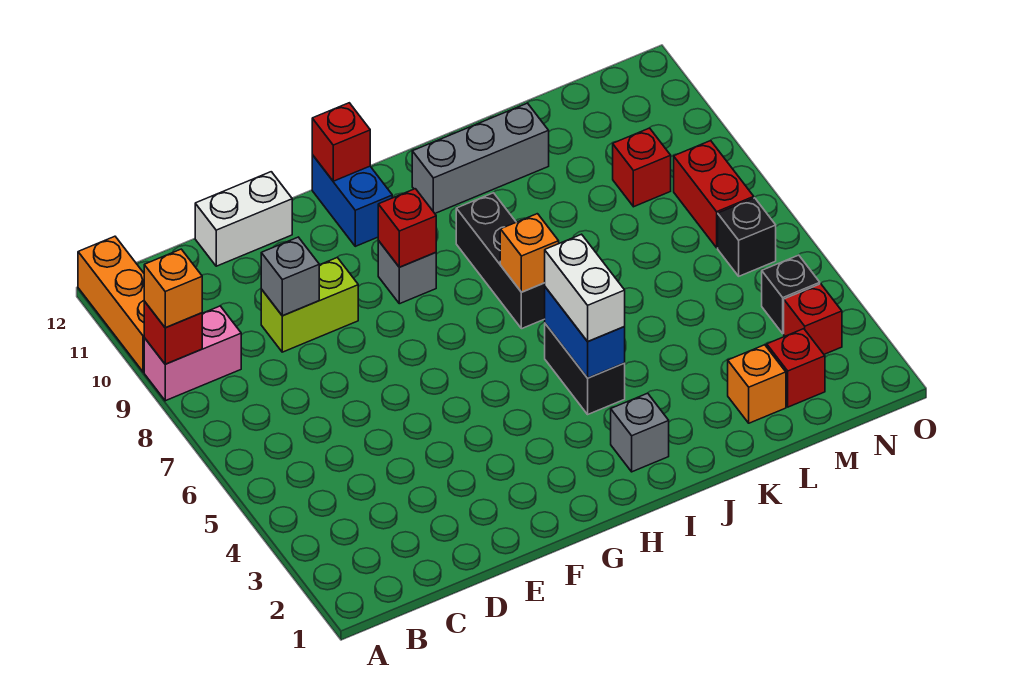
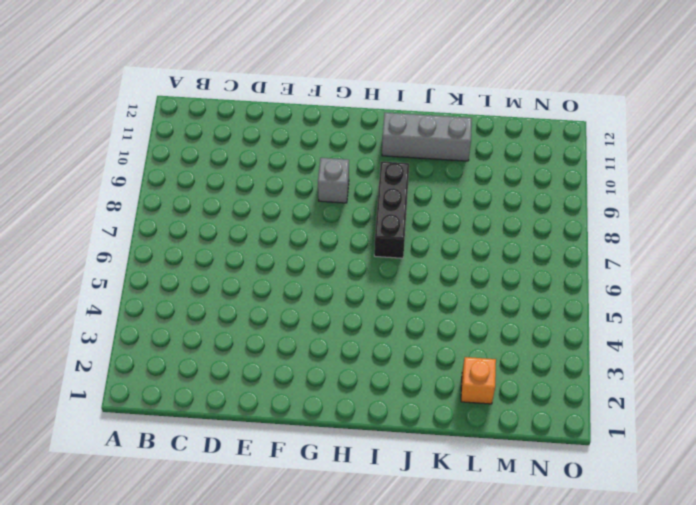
none -> pink brick A9:B9 level 1
none -> orange brick A10:A12 level 1
none -> lime brick D9:E9 level 1

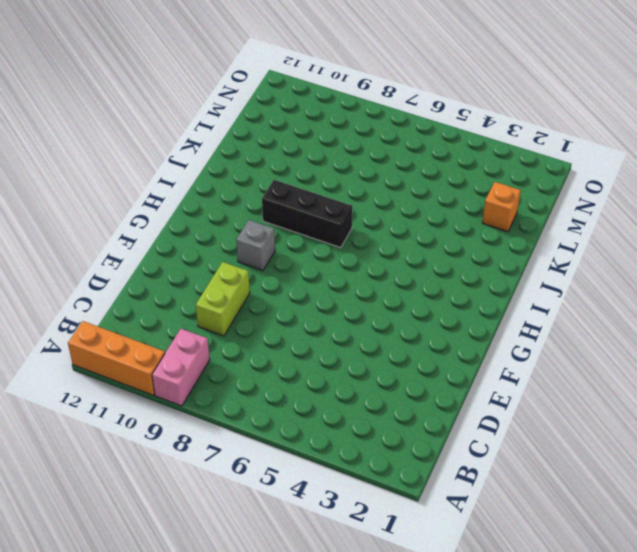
none -> white brick D12:E12 level 1
none -> blue brick G11:G12 level 1
none -> grey brick I2 level 1

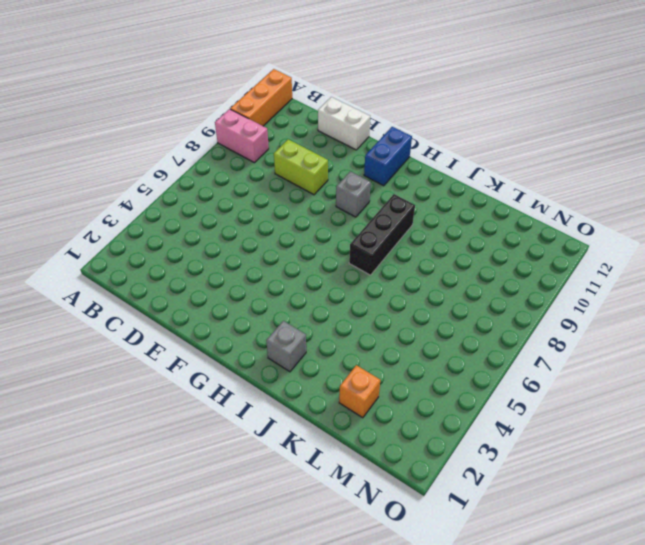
none -> black brick I4:I5 level 1
none -> grey brick I11:K11 level 1
none -> red brick M2 level 1

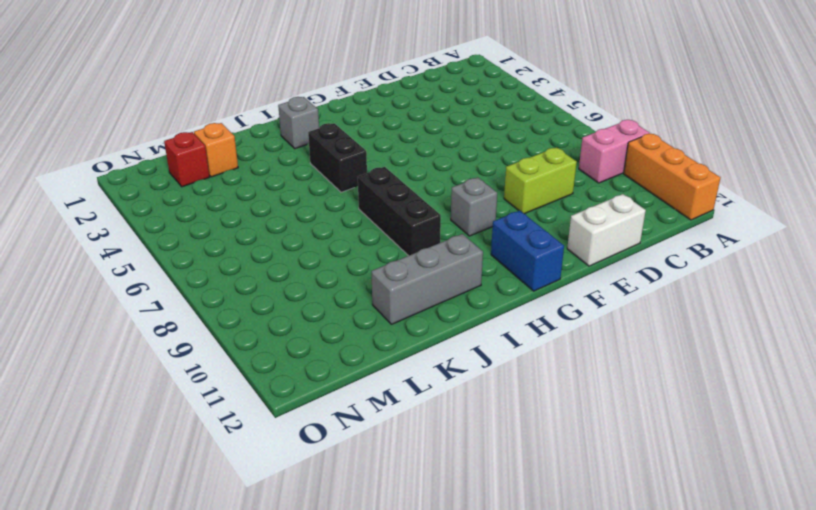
none -> red brick M9 level 1
none -> red brick N3 level 1
none -> black brick N4 level 1

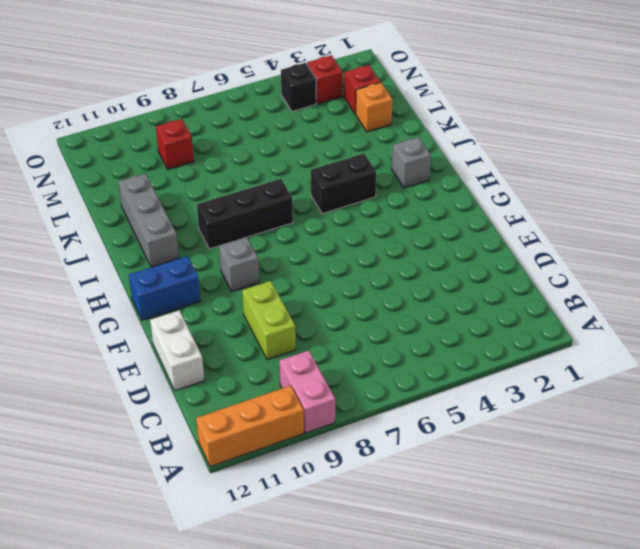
none -> black brick N6 level 1
none -> red brick N7:N8 level 1
none -> red brick A9 level 2

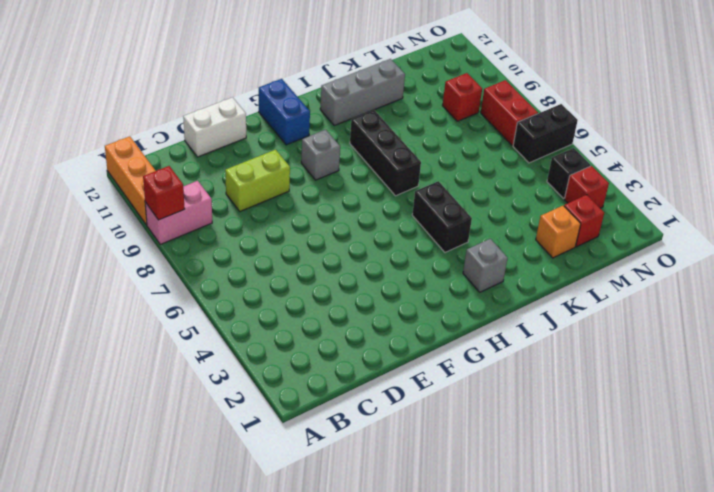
black brick N6:O6 level 1 -> black brick N6 level 1
none -> grey brick D9 level 2
none -> red brick G9 level 2
none -> red brick G12 level 2

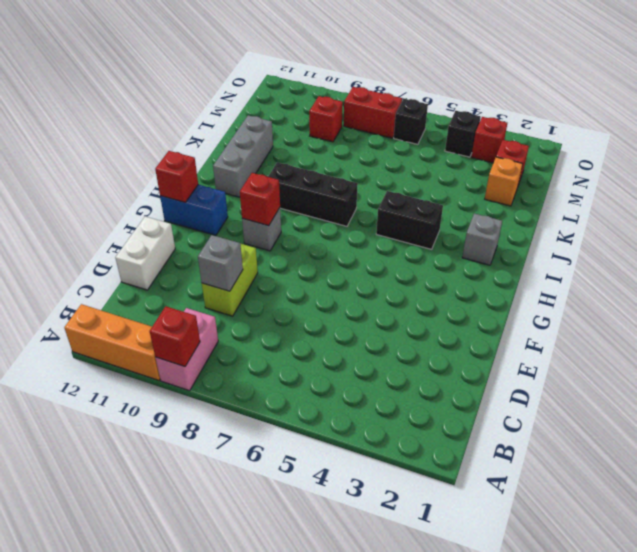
none -> blue brick I4:I5 level 2
none -> orange brick I7 level 2
none -> orange brick A9 level 3

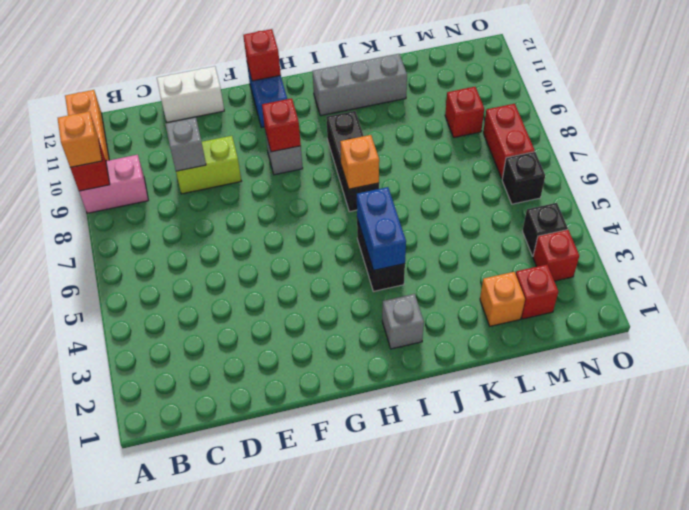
none -> white brick I4:I5 level 3

